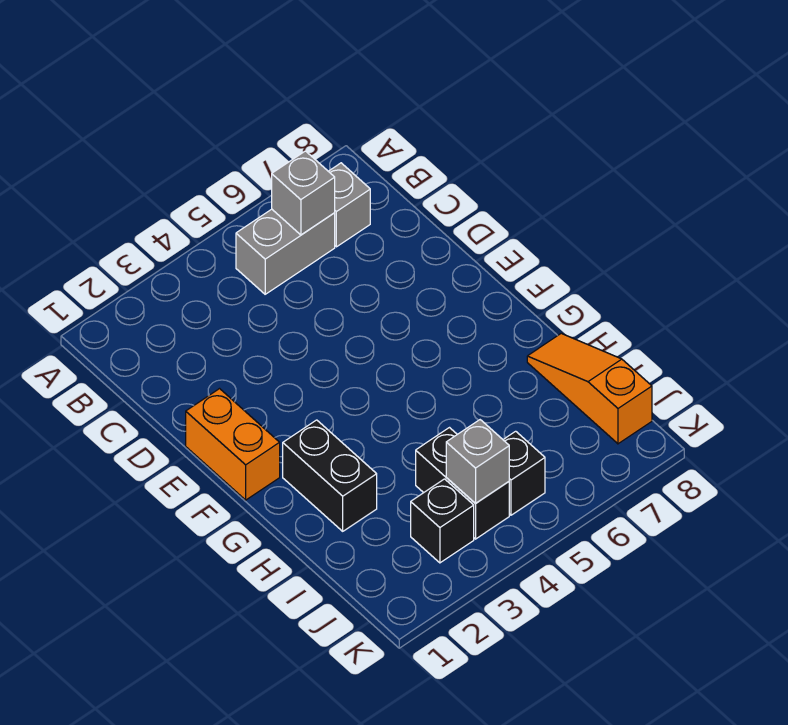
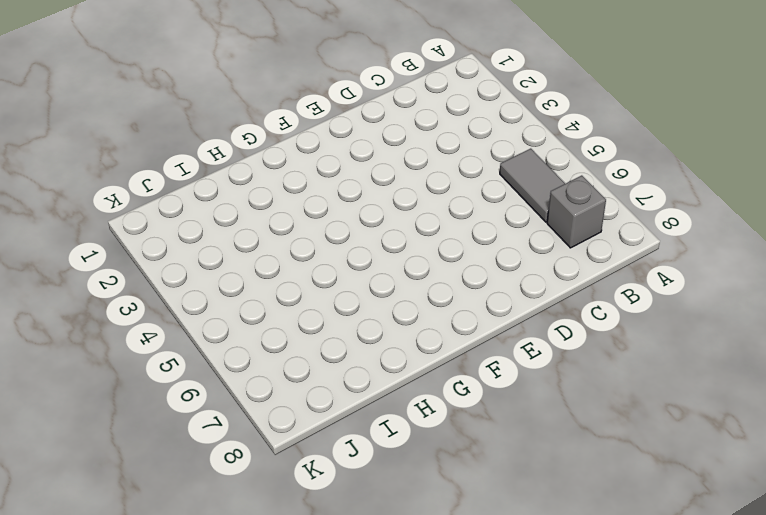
grey tile B5:B6 level 1 -> grey brick B5:B6 level 1
none -> orange brick E1:F1 level 1
none -> black brick G2:H2 level 1

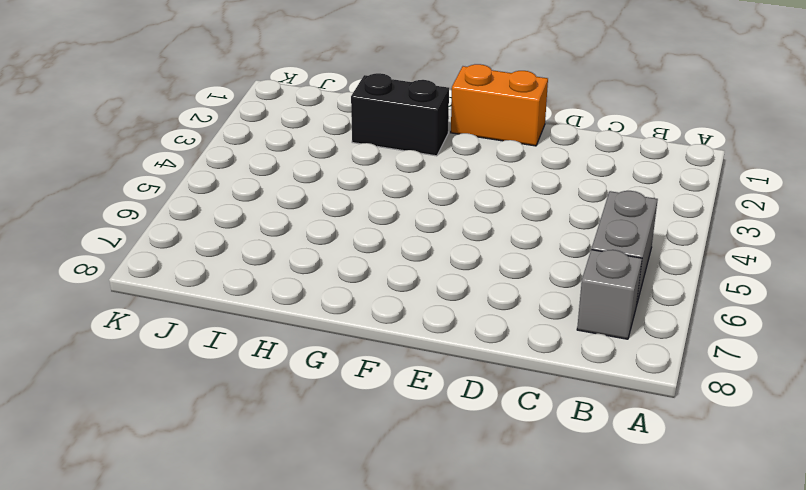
none -> orange slope H8:J8 level 1 top J
none -> black brick I4:J4 level 1

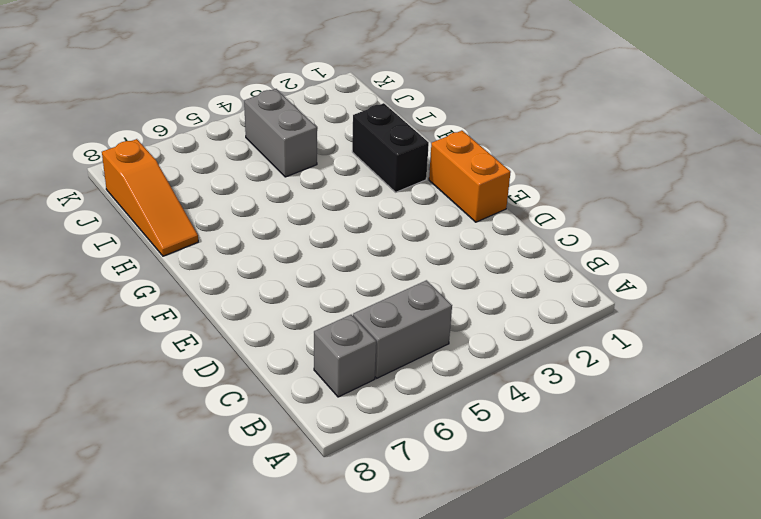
grey brick I4:J4 level 1 -> black brick I4:J4 level 1
none -> black brick J3 level 1
none -> black brick J5 level 1

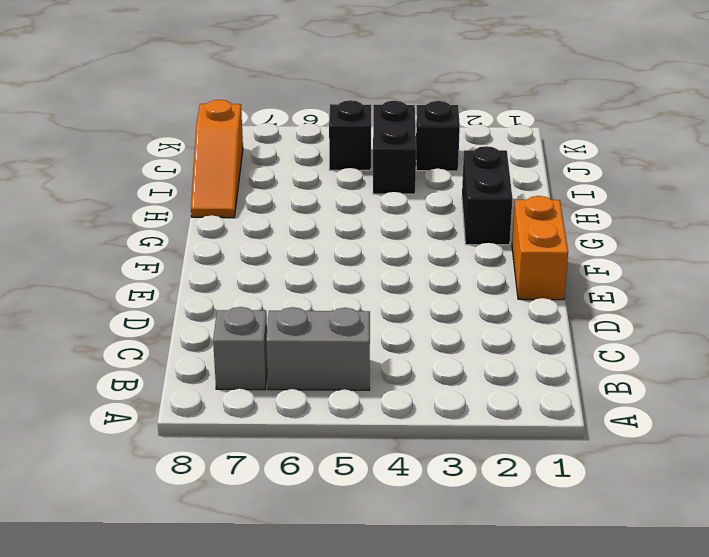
none -> grey brick B6 level 2
none -> grey brick J4 level 2

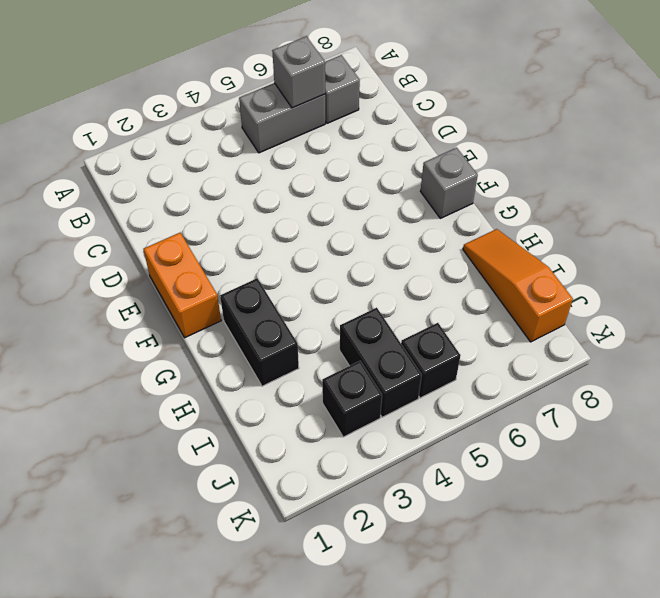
grey brick F8 level 1 -> grey brick J4 level 2

